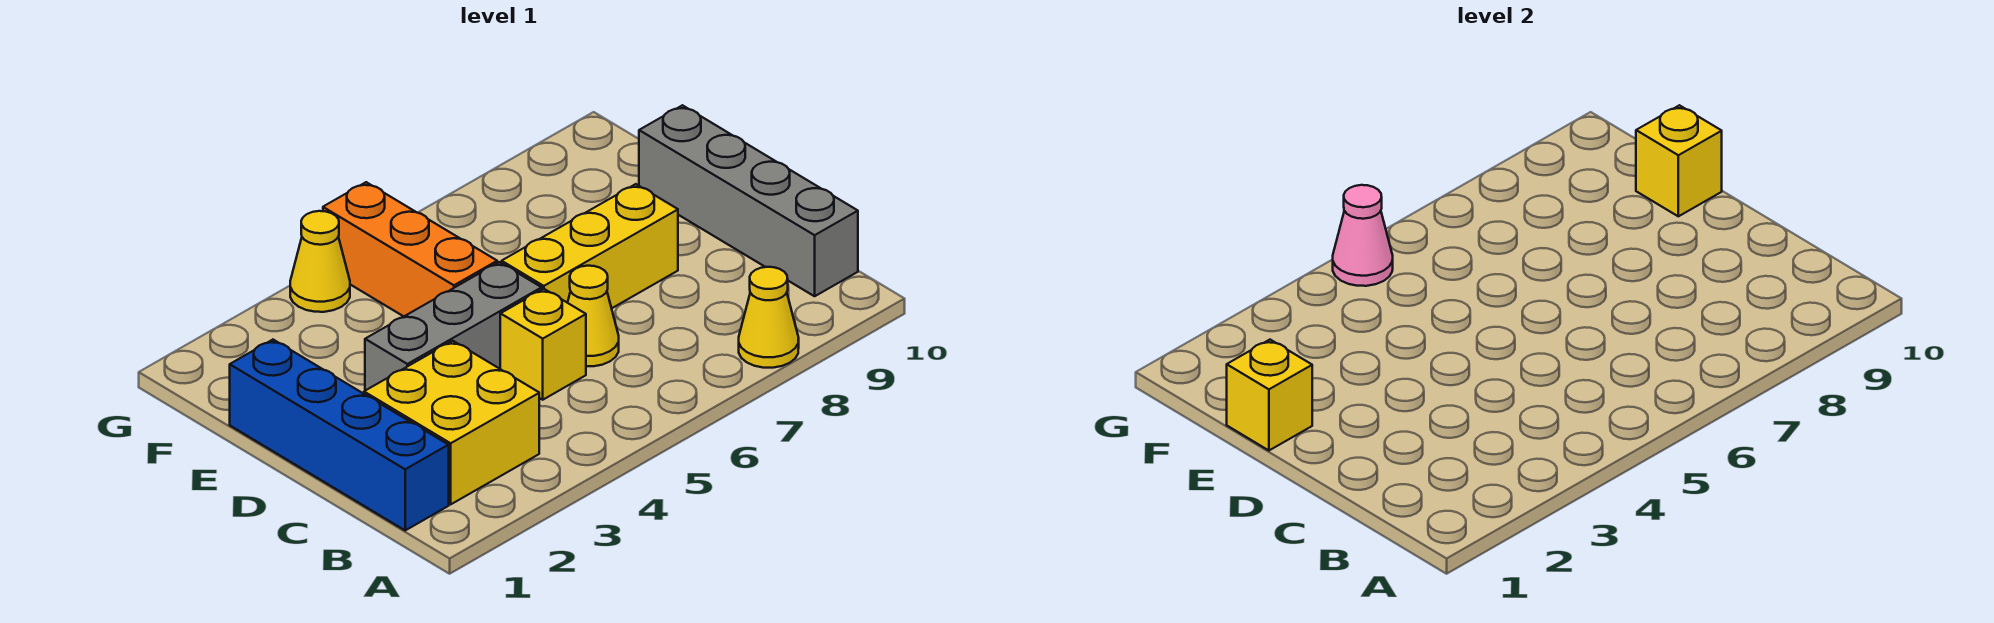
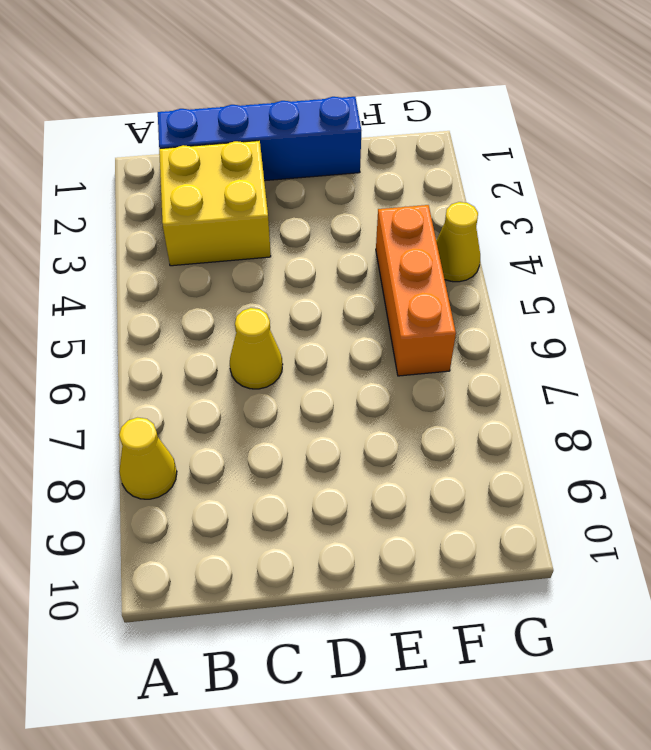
orange brick F4:F6 level 1 -> orange brick E5:G5 level 1
none -> grey brick B10:E10 level 1
none -> yellow brick C5 level 1
none -> grey brick D3:D5 level 1

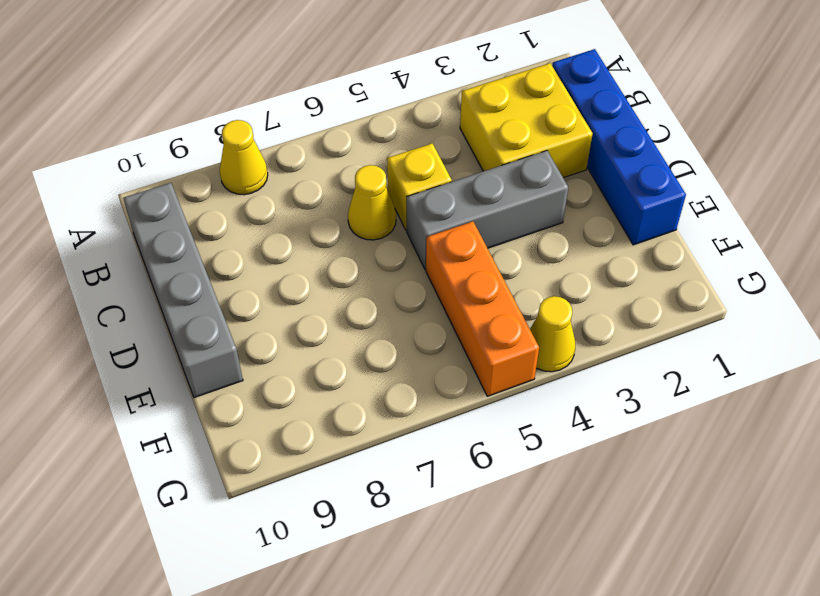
none -> yellow brick D6:D8 level 1
none -> yellow brick E1 level 2
none -> yellow brick E10 level 2

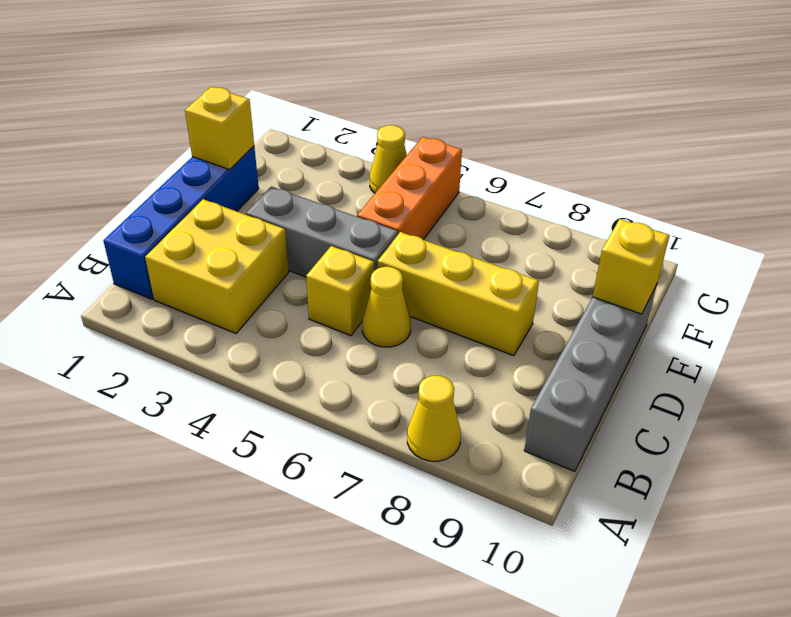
none -> pink cone G5 level 2

